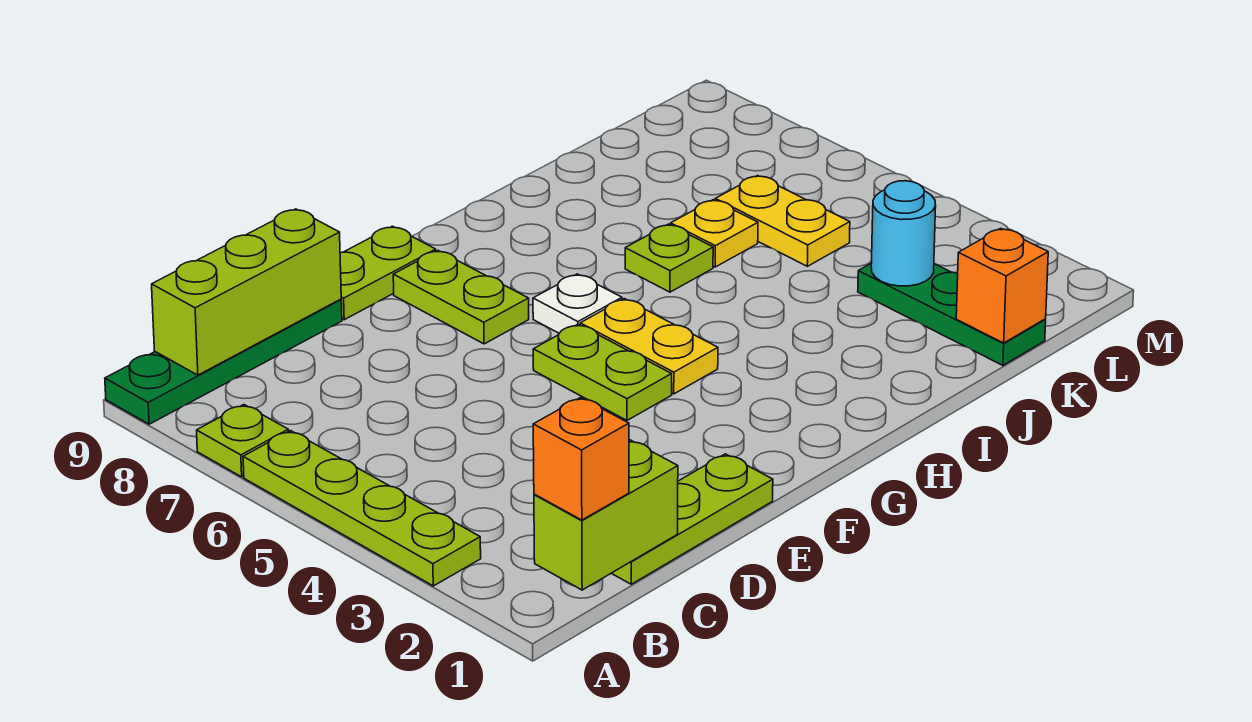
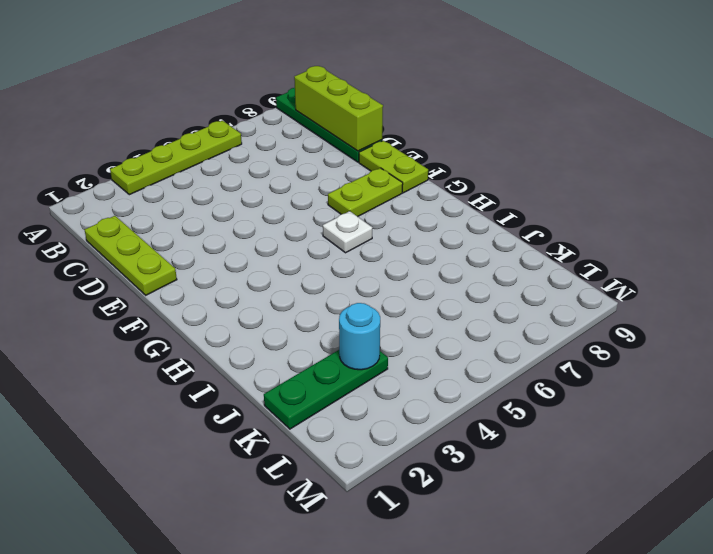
none -> lime plate A7 level 1
none -> lime plate F4:F5 level 1
none -> yellow plate G4:G5 level 1

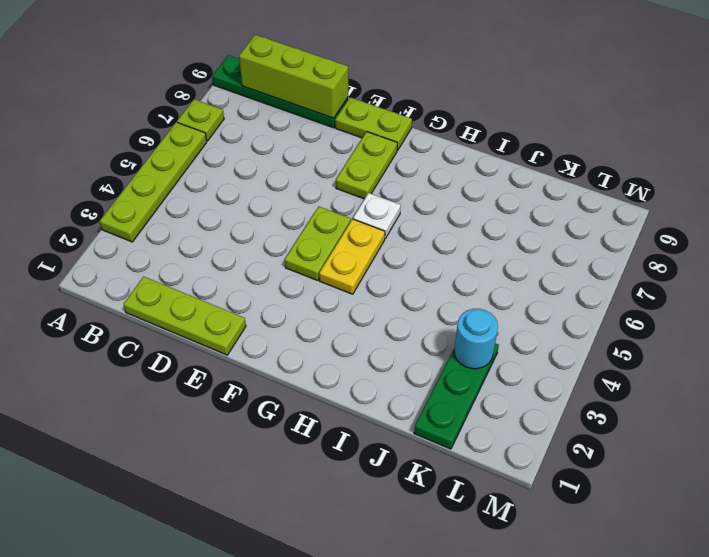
none -> lime plate I6 level 1
none -> yellow plate J6 level 1
none -> yellow plate K5:K6 level 1

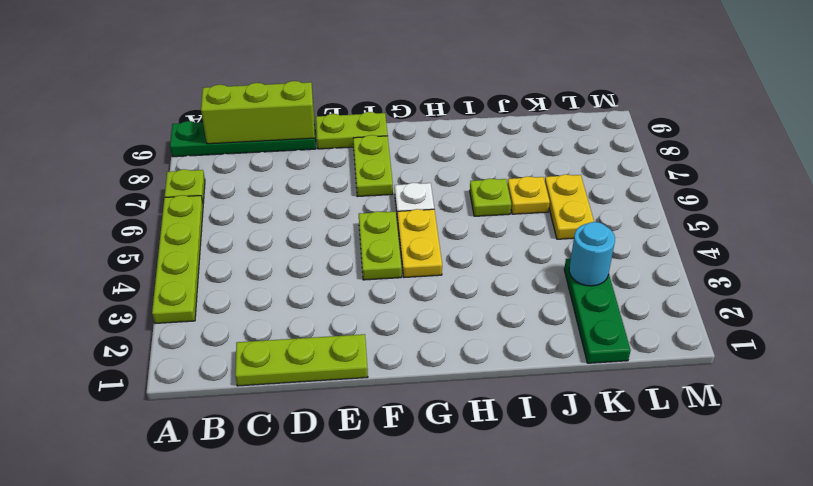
none -> lime brick B1:C1 level 2
none -> orange brick K1 level 2
none -> orange brick B1 level 3

